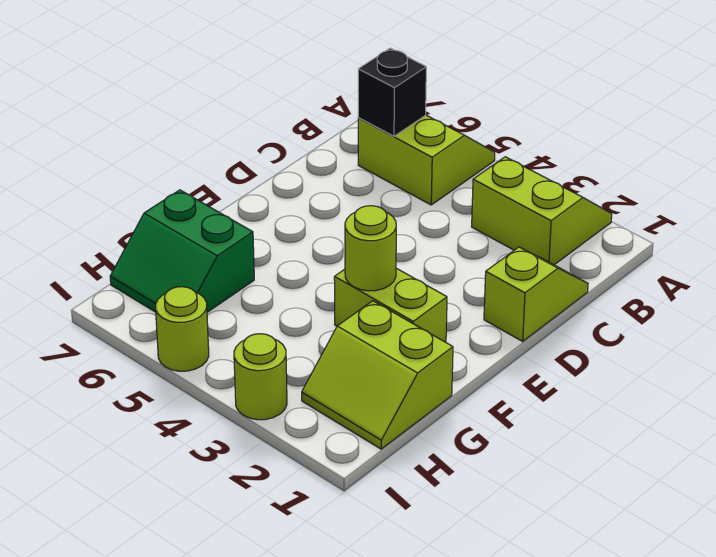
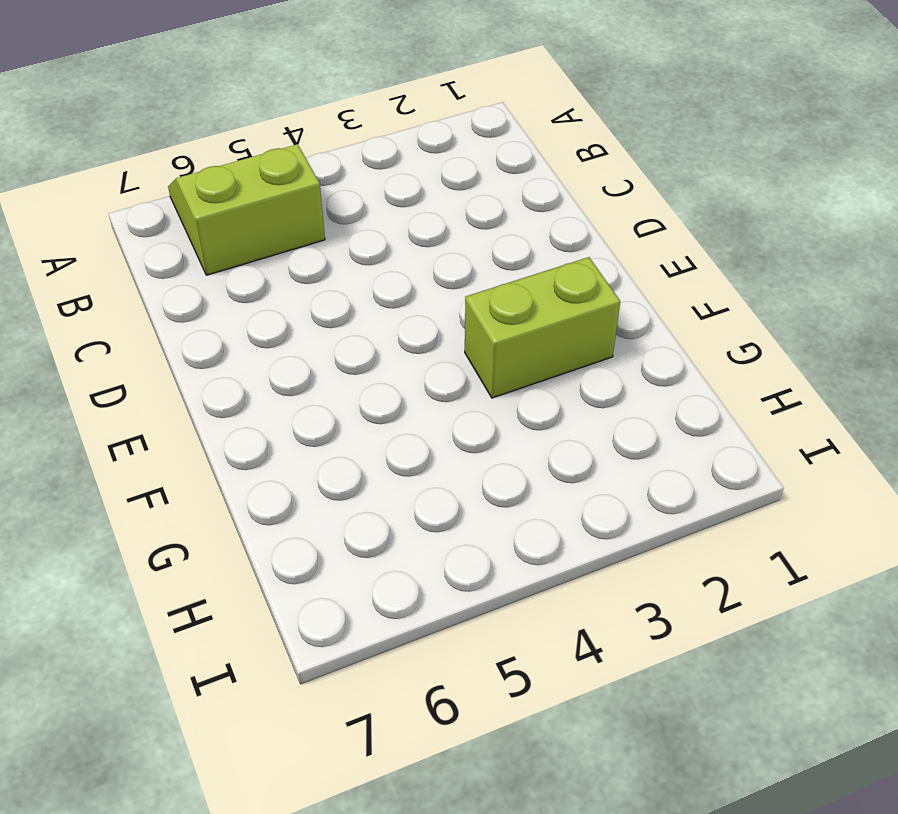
none -> lime slope A2:B3 level 1 top B
none -> lime slope C1:D1 level 1 top D

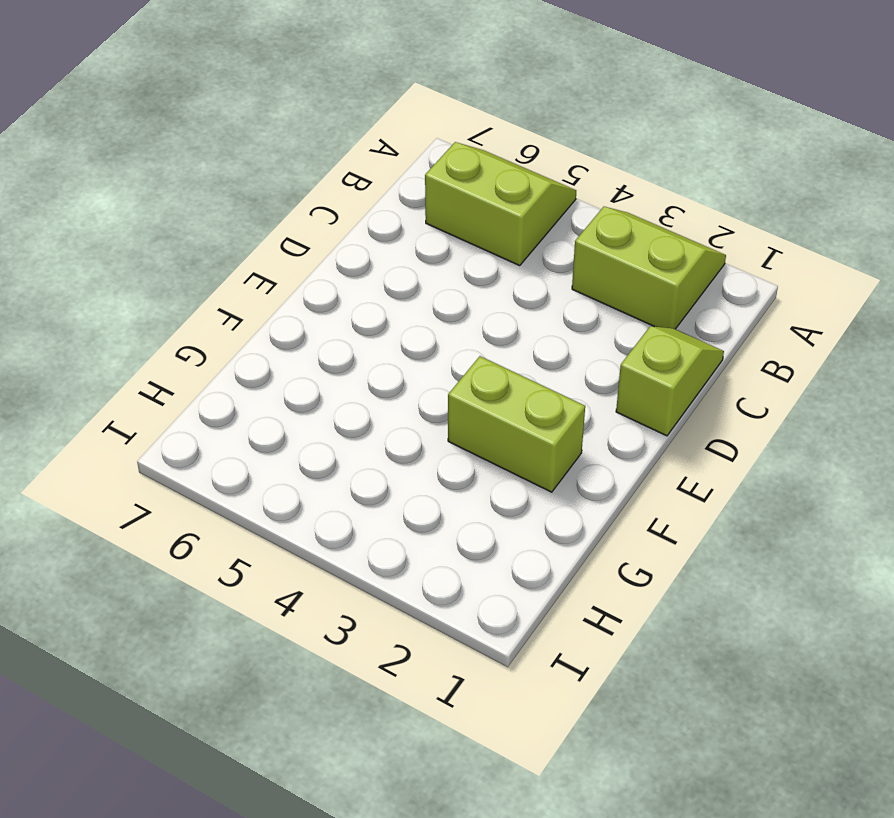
none -> lime slope G1:H2 level 1 top G
none -> green slope G6:H7 level 1 top G

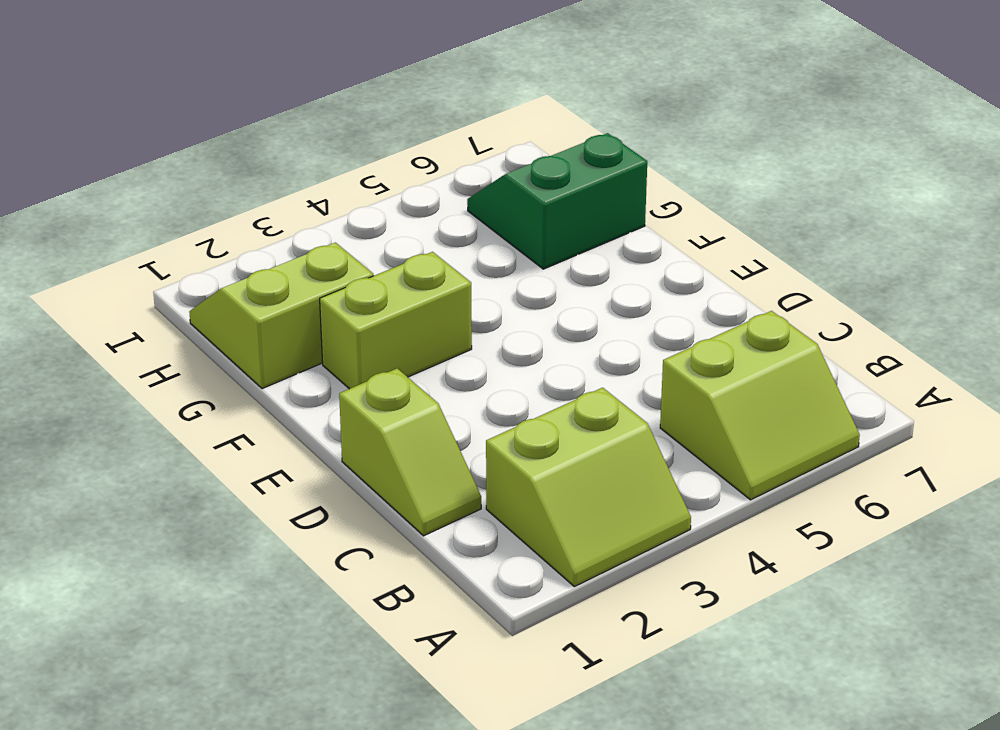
none -> lime round brick I3 level 1
none -> lime round brick I5 level 1

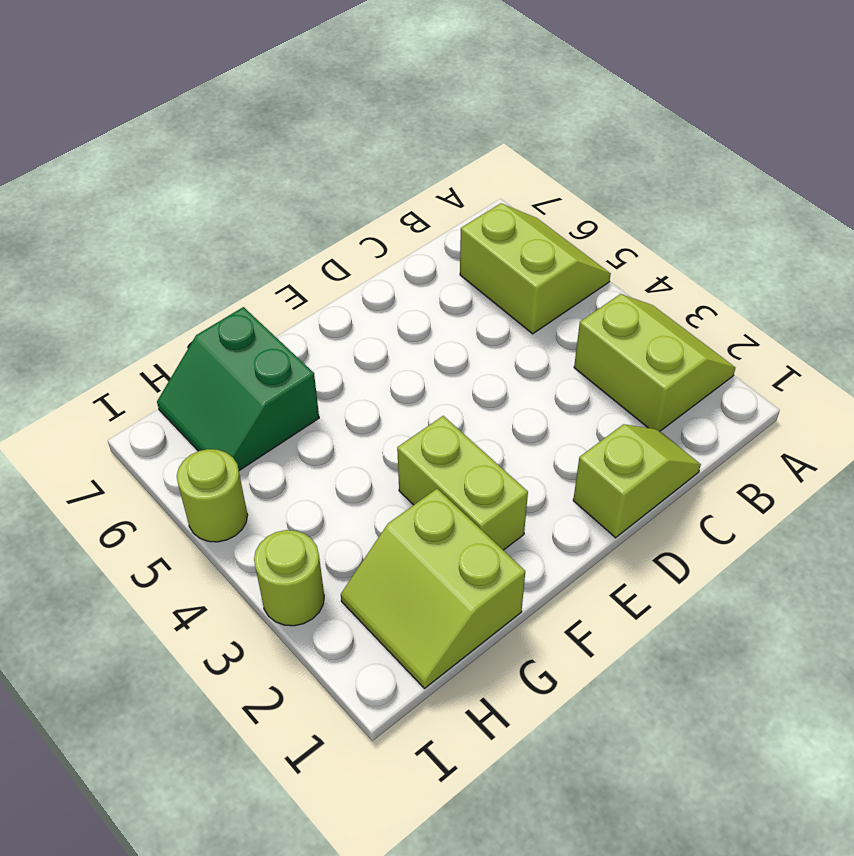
none -> black brick B6 level 2
none -> lime round brick F3 level 2

